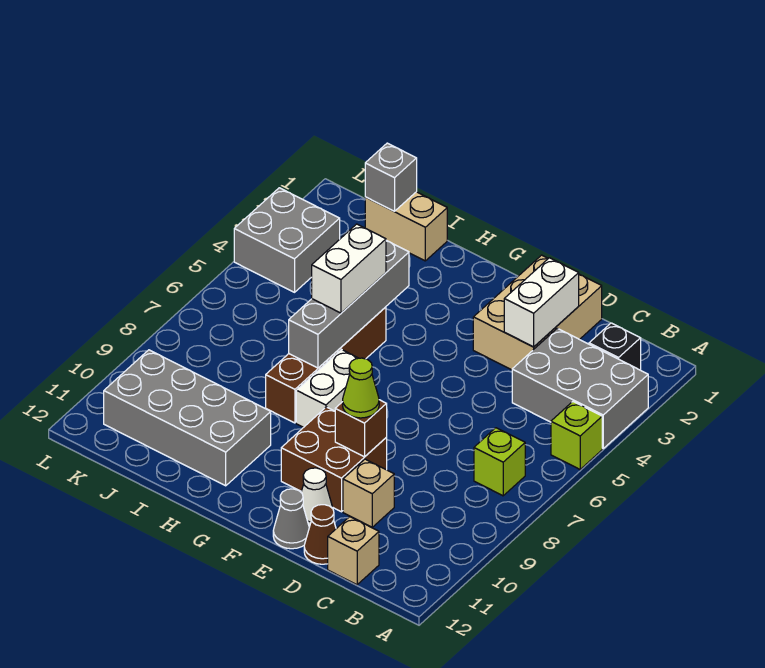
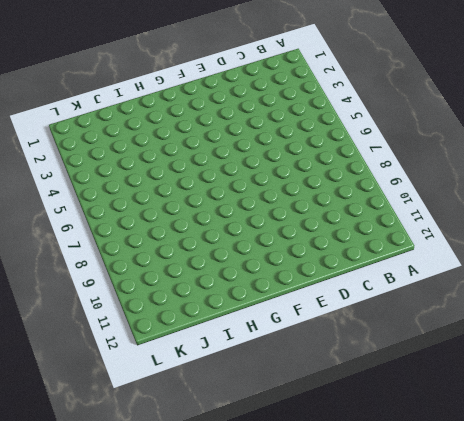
none -> grey brick A3:C4 level 1
none -> lime brick A5 level 1
none -> black brick B2 level 1

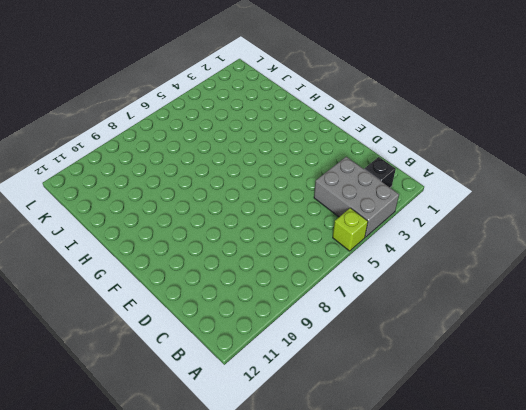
none -> lime brick B7 level 1
none -> tan brick C12 level 1
none -> tan brick D1:E3 level 1

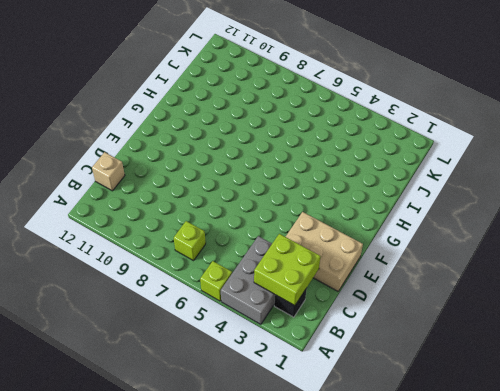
lime brick B2:C3 level 2 -> none
none -> tan brick D10 level 1
none -> brown cone D12 level 1
none -> brown brick E9:F10 level 1

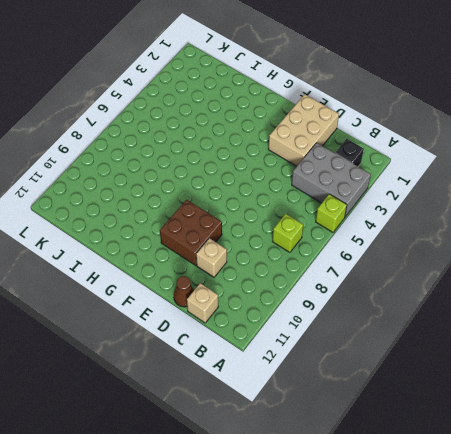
none -> white cone E11 level 1
none -> grey cone E12 level 1
none -> white brick G7:G8 level 1

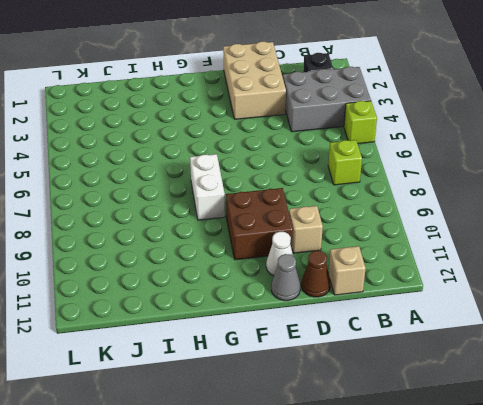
none -> brown brick H5:H8 level 1
none -> grey brick H10:K11 level 1
none -> tan brick I1:J1 level 1

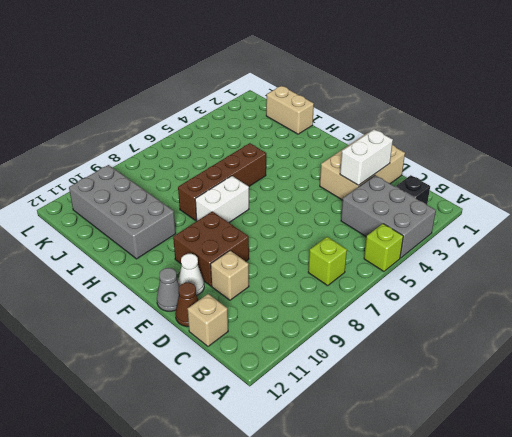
none -> grey brick K3:L4 level 1
none -> brown brick E9 level 2
none -> grey brick H4:H7 level 2

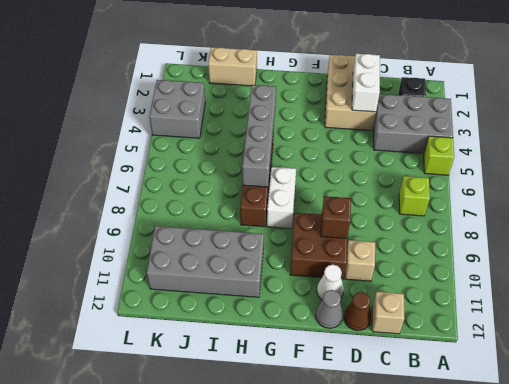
none -> grey brick J1 level 2
none -> lime cone E9 level 3
none -> white brick H5:H6 level 3

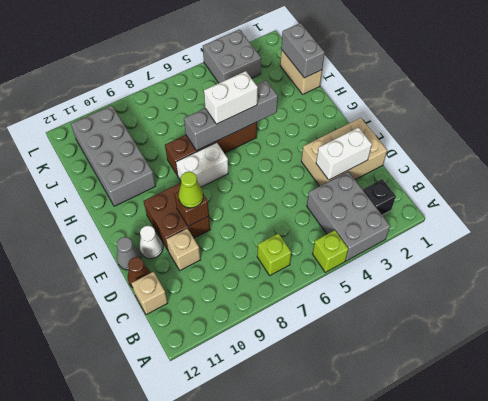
grey brick I1:J1 level 2 -> grey brick J1 level 2

